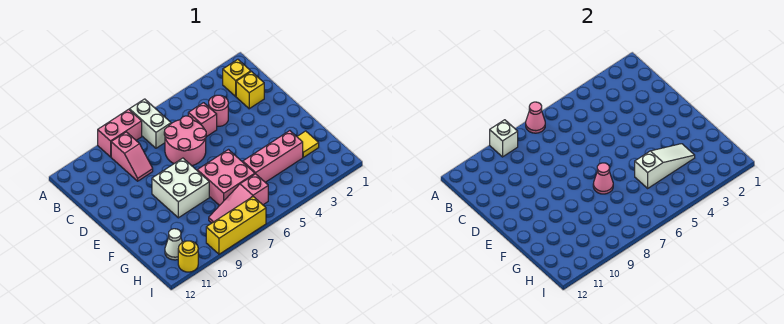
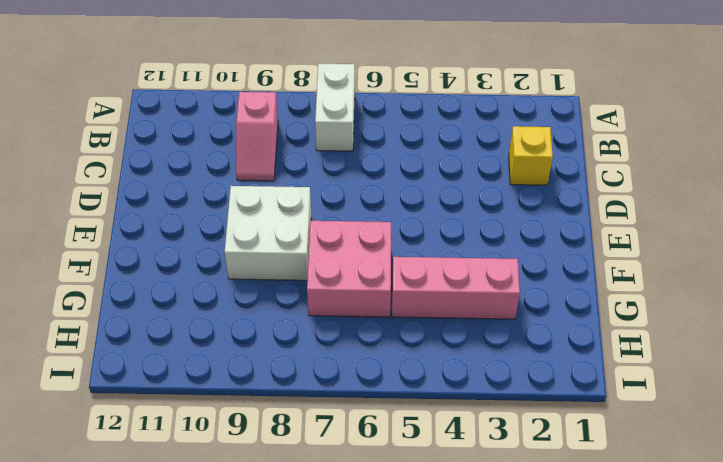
none -> pink brick A8:A9 level 1
none -> yellow brick B2 level 1
none -> pink round brick C4 level 1

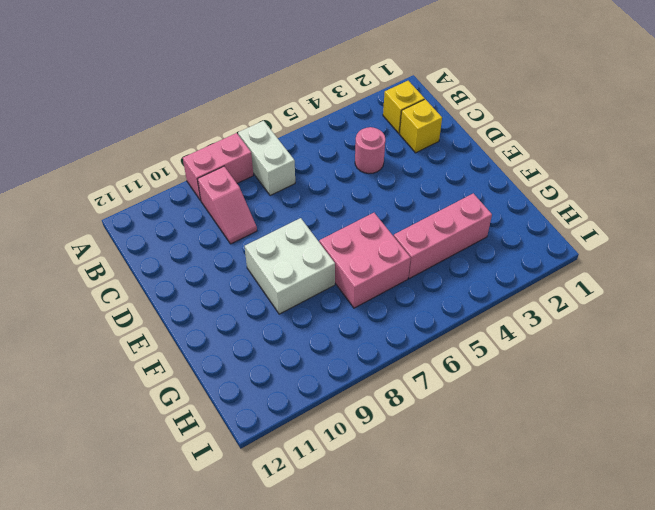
none -> pink brick C5 level 1
none -> pink round brick C6:D7 level 1
none -> yellow tile G2 level 1

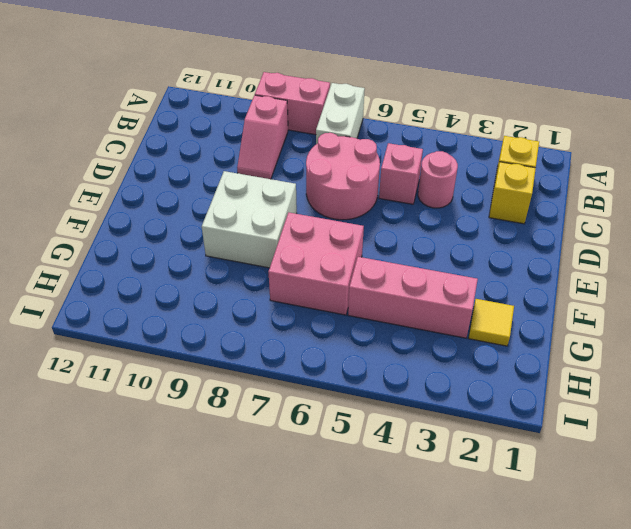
none -> pink slope H6:H8 level 1 top 6
none -> white cone H11 level 1
none -> yellow brick I7:I9 level 1

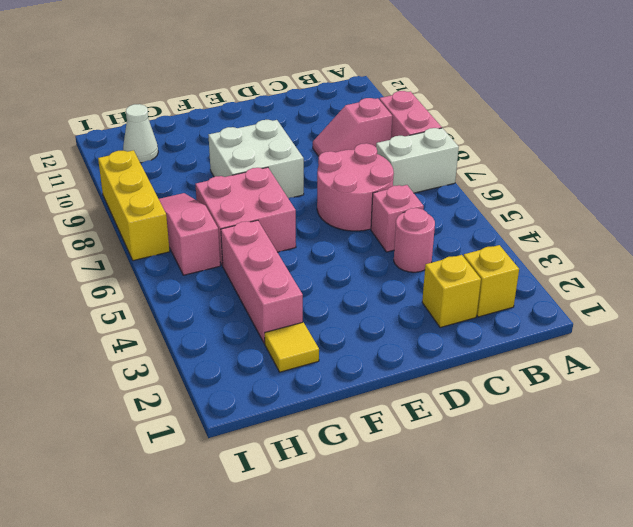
none -> yellow round brick I11 level 1
none -> pink cone A7 level 2
none -> white brick A9 level 2

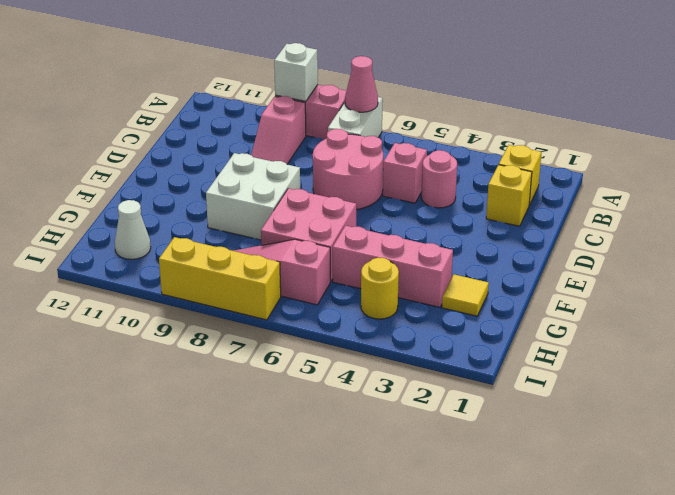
yellow round brick H4 level 1 -> yellow round brick I11 level 1
none -> pink cone F7 level 2
none -> white slope G3:G5 level 2 top 5

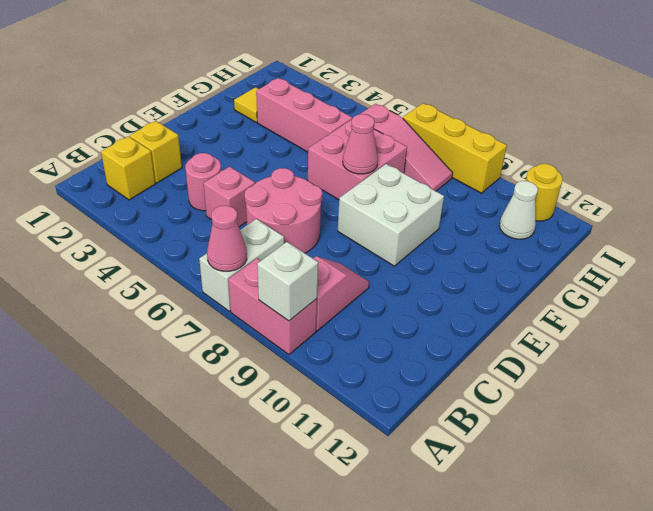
none -> white slope G3:G5 level 2 top 5

